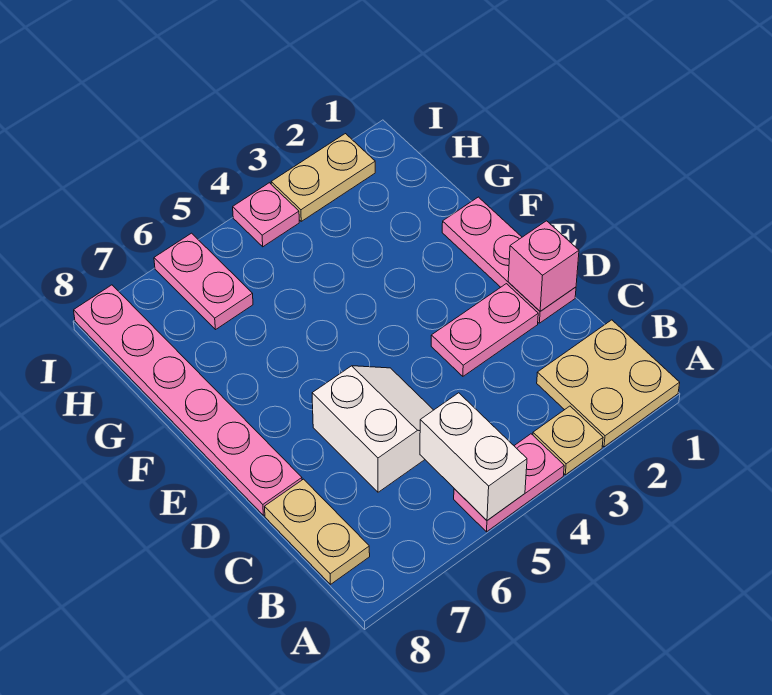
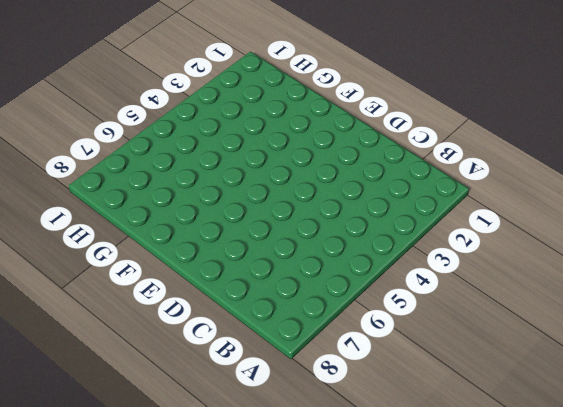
none -> tan plate A1:B2 level 1
none -> tan plate A3 level 1
none -> pink plate A4:A5 level 1

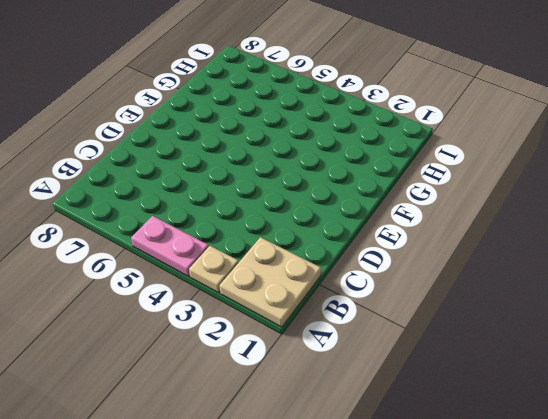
none -> tan plate B8:C8 level 1
none -> white slope C5:D6 level 1 top 6
none -> pink plate D1:F1 level 1

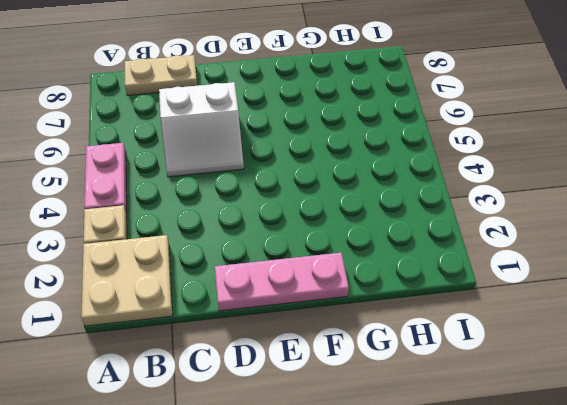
none -> pink plate D2:D3 level 1
none -> pink plate D8:I8 level 1
none -> pink plate H6:I6 level 1

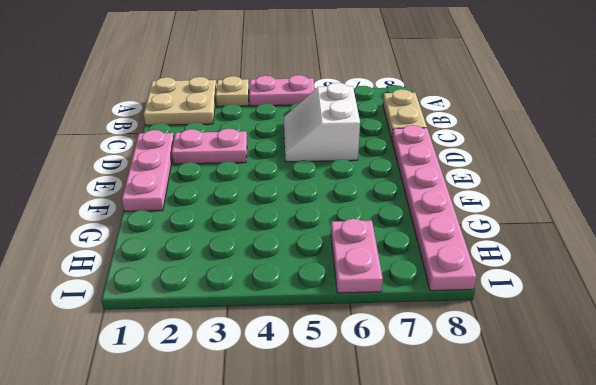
none -> tan plate I2:I3 level 1
none -> pink plate I4 level 1
none -> white brick A5:B5 level 2

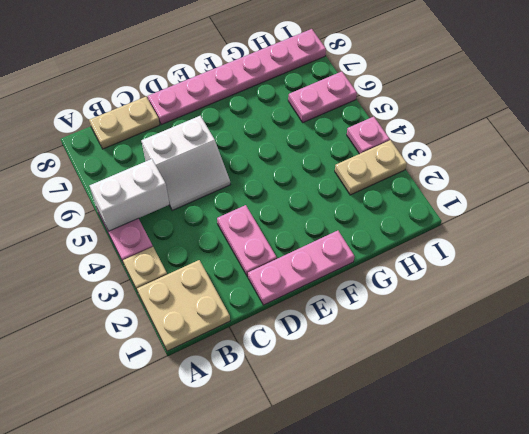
tan plate H3:I3 level 1 -> tan plate I2:I3 level 1
none -> pink brick D1 level 2

